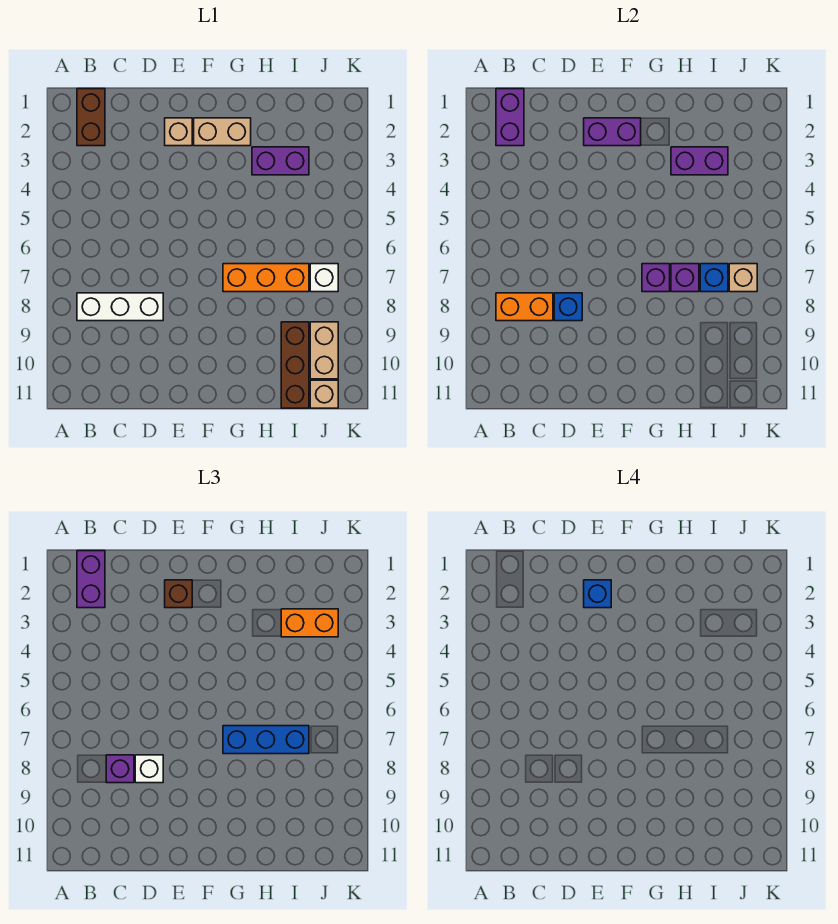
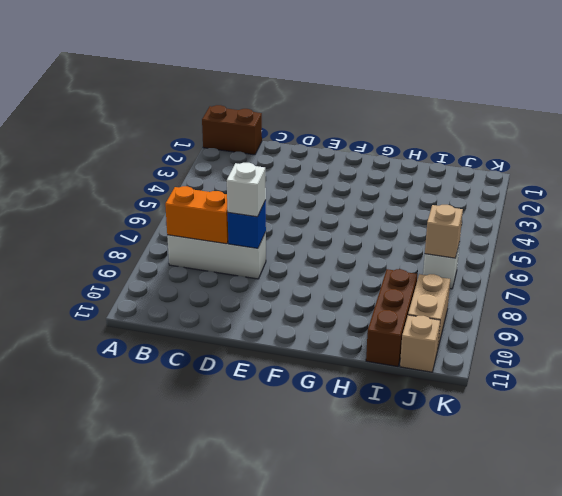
brown brick A1:B1 level 1 -> brown brick B1:B2 level 1
none -> tan brick E2 level 1
none -> tan brick F2:G2 level 1
none -> orange brick G7:I7 level 1

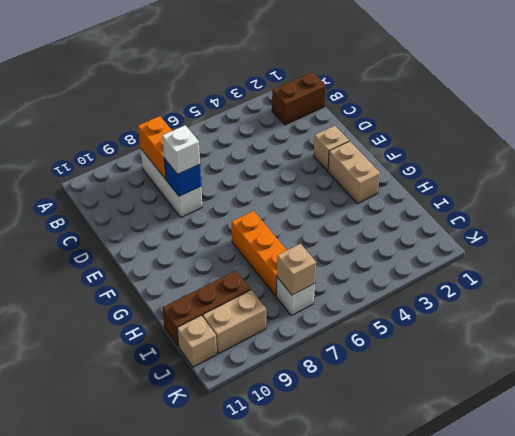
none -> purple brick H3:I3 level 1
none -> purple brick B1:B2 level 2
none -> purple brick E2:F2 level 2

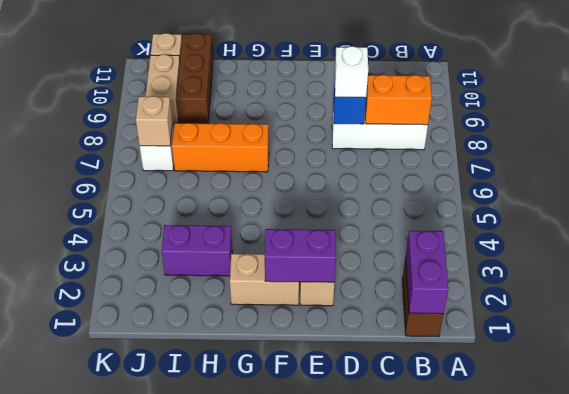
none -> purple brick G7 level 2
none -> purple brick H3:I3 level 2
none -> purple brick H7 level 2

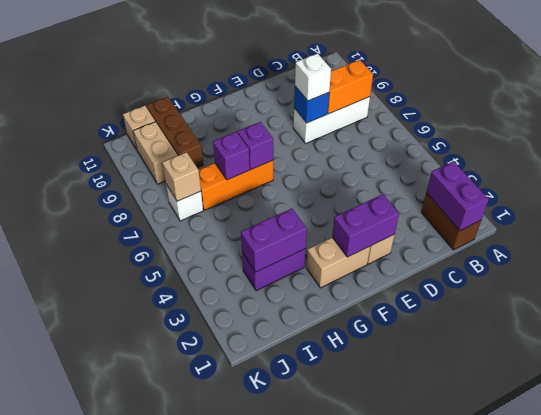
none -> blue brick I7 level 2
none -> purple brick B1:B2 level 3
none -> purple brick C8 level 3

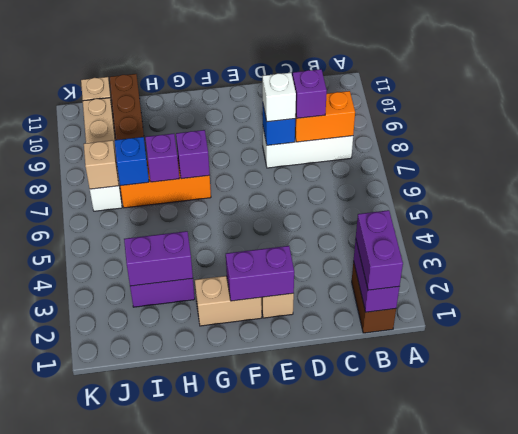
none -> brown brick E2 level 3
none -> blue brick G7:I7 level 3
none -> orange brick I3:J3 level 3

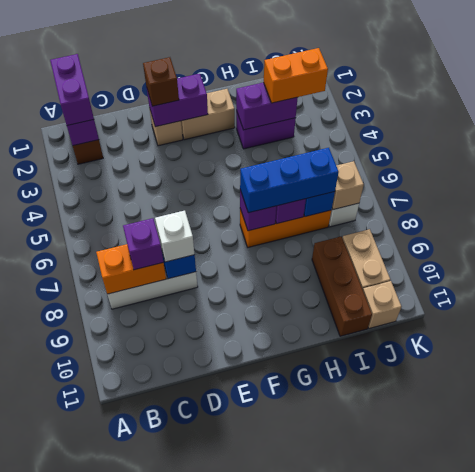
none -> blue brick E2 level 4

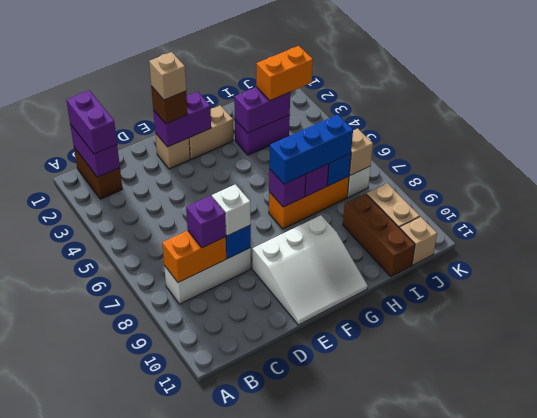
tan brick E2 level 4 -> blue brick E2 level 4
white slope E9:G11 level 1 top 9 -> none

